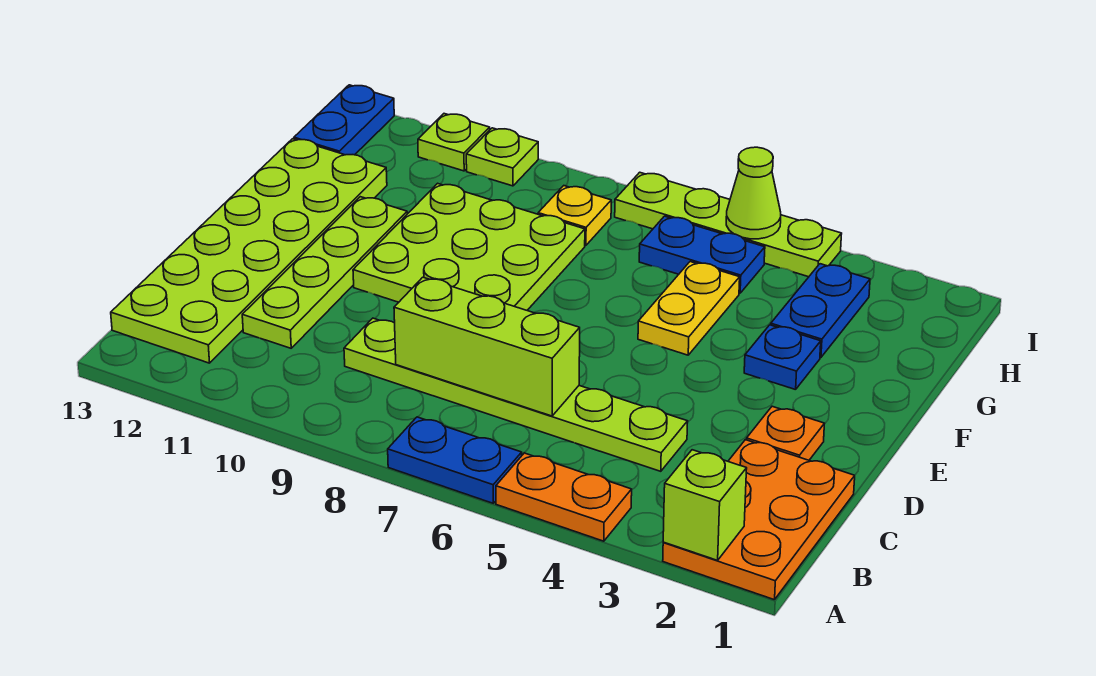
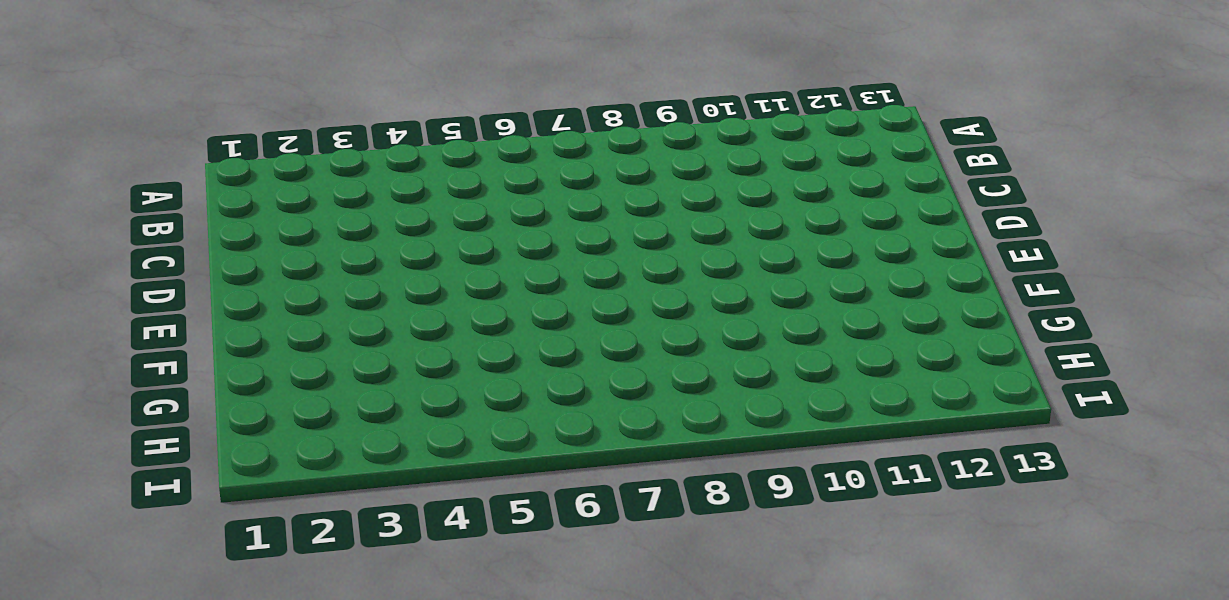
none -> orange plate A1:C2 level 1
none -> orange plate A4:A5 level 1
none -> blue plate A6:A7 level 1

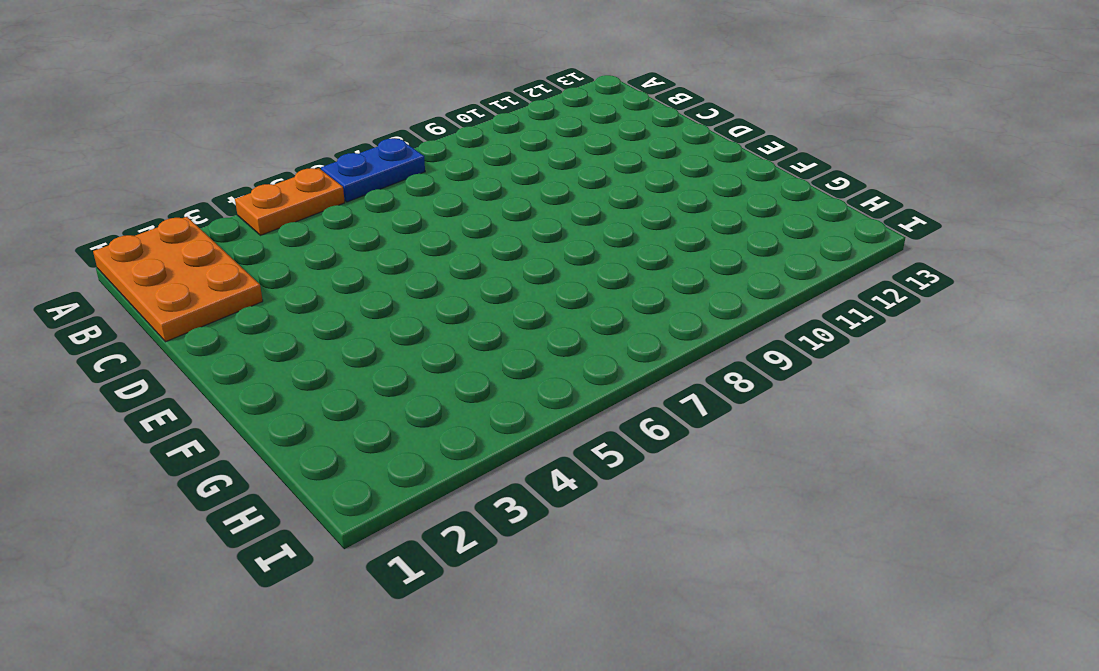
none -> lime plate B12:G13 level 1
none -> lime plate C4:C9 level 1
none -> lime plate C11:F11 level 1

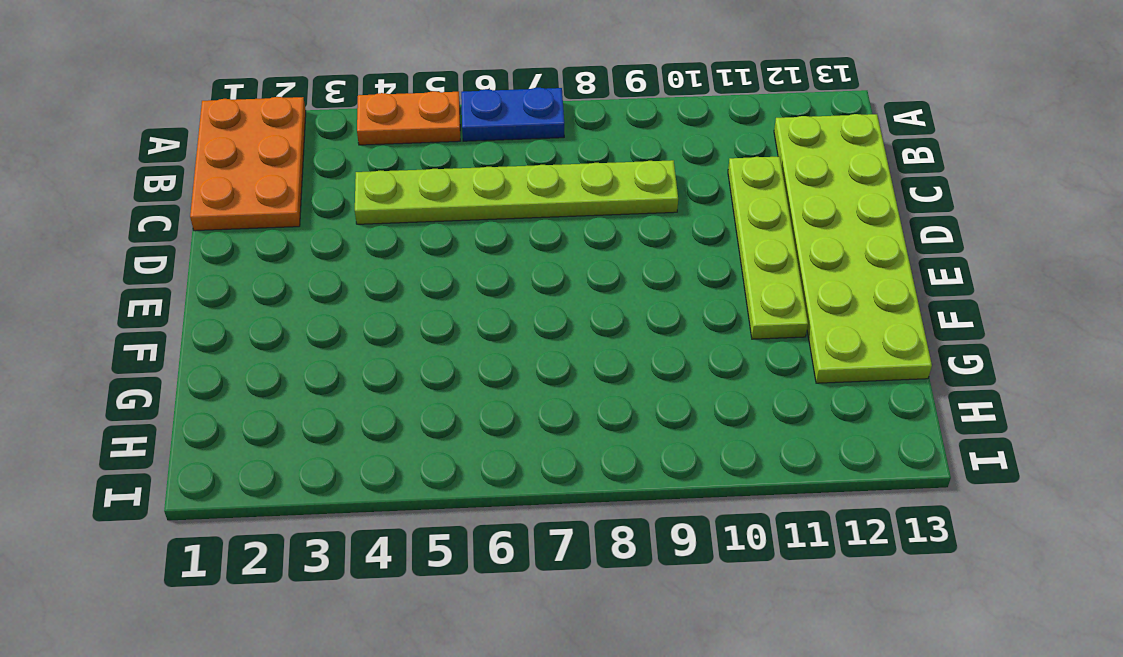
none -> orange plate D2 level 1
none -> lime plate E8:G10 level 1
none -> blue plate F3 level 1

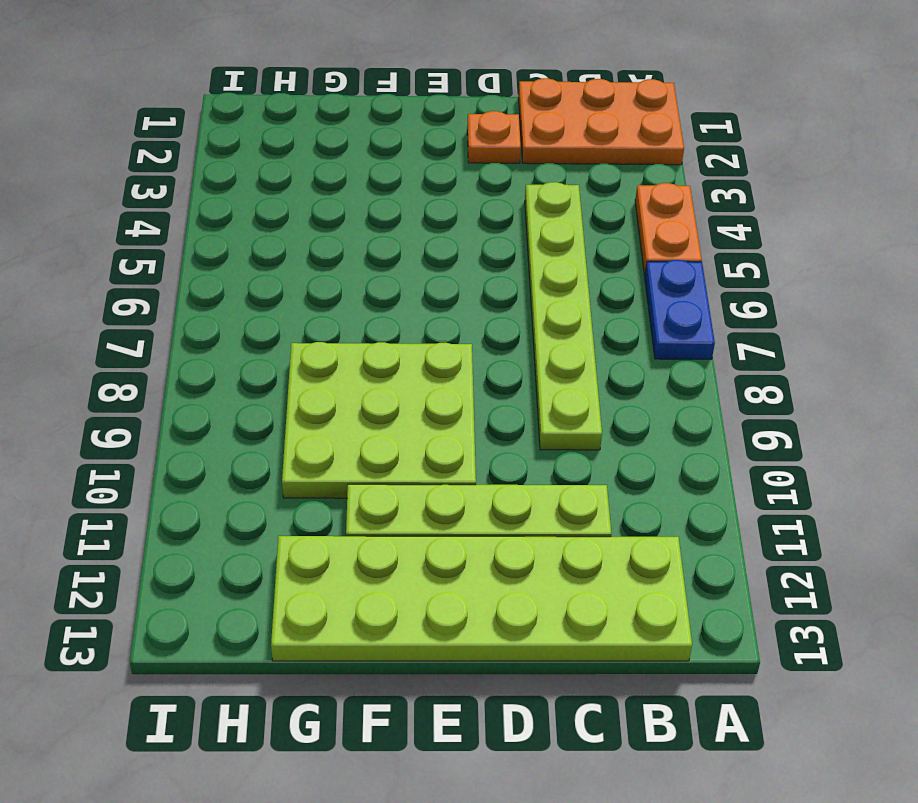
none -> blue plate F3 level 1
none -> yellow plate F5:G5 level 1
none -> blue plate G3:H3 level 1

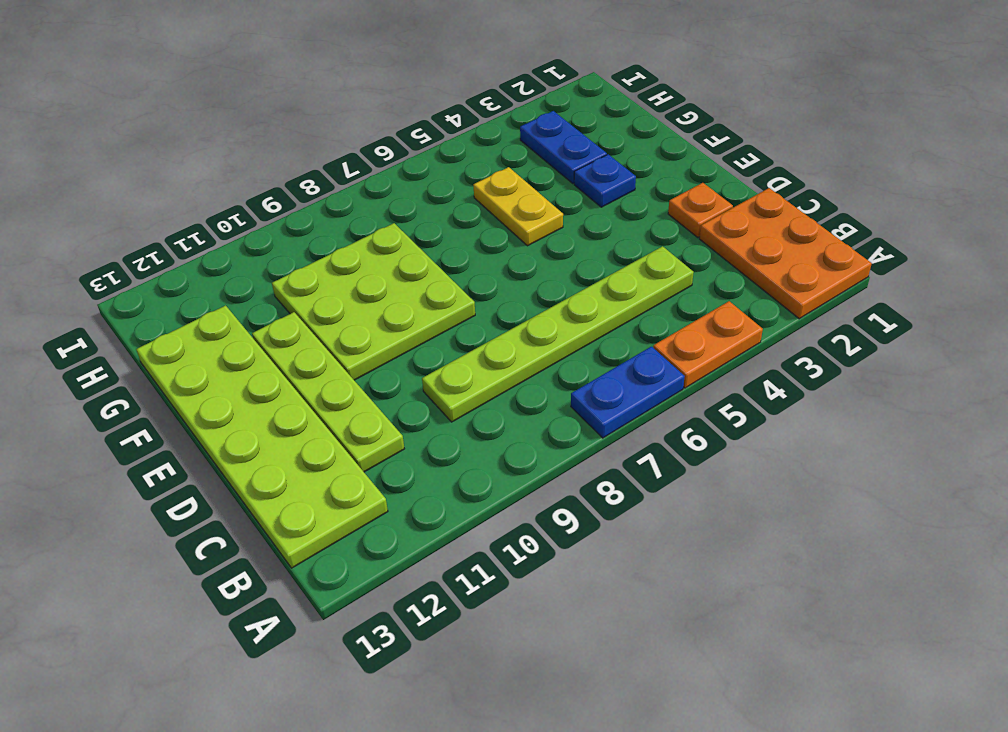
none -> blue plate H5:H6 level 1
none -> yellow plate H8 level 1
none -> blue plate H13:I13 level 1

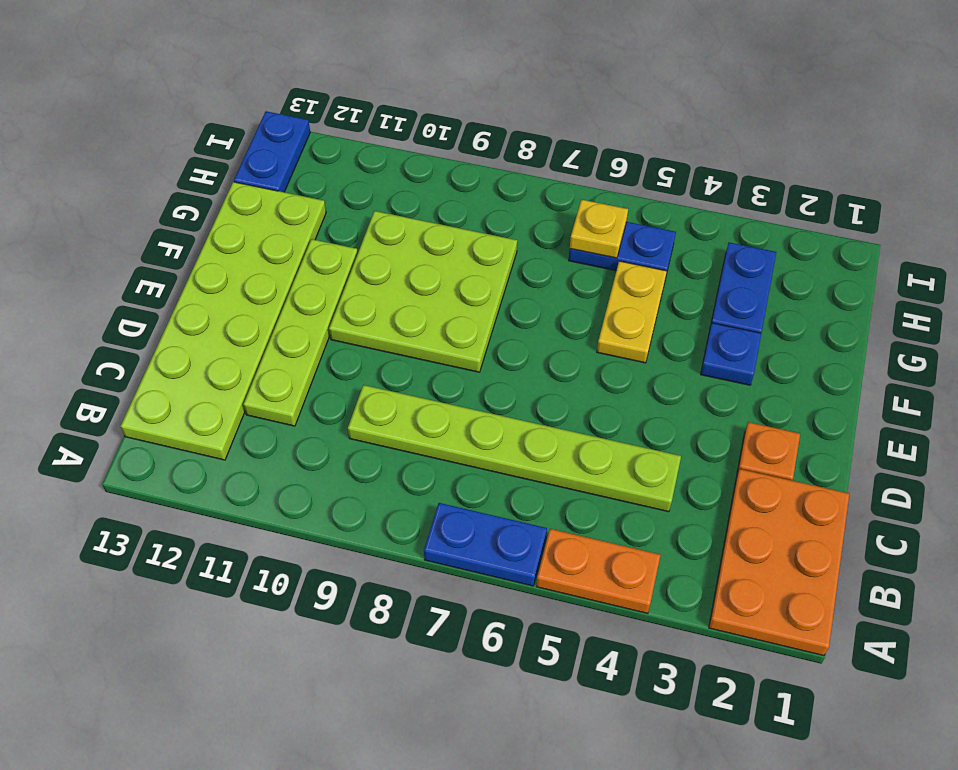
yellow plate H6 level 2 -> yellow plate H8 level 1
none -> lime plate I4:I7 level 1
none -> lime plate I10 level 1
none -> lime plate I11 level 1

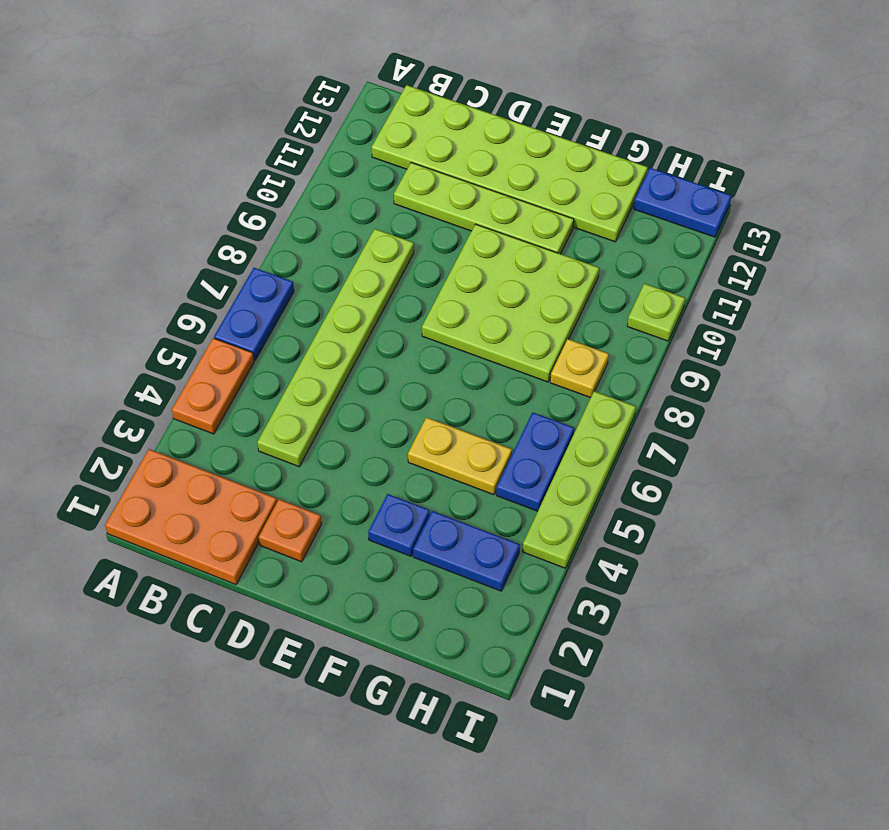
none -> lime plate I11 level 1
none -> lime brick A2 level 2
none -> lime brick C6:C8 level 2

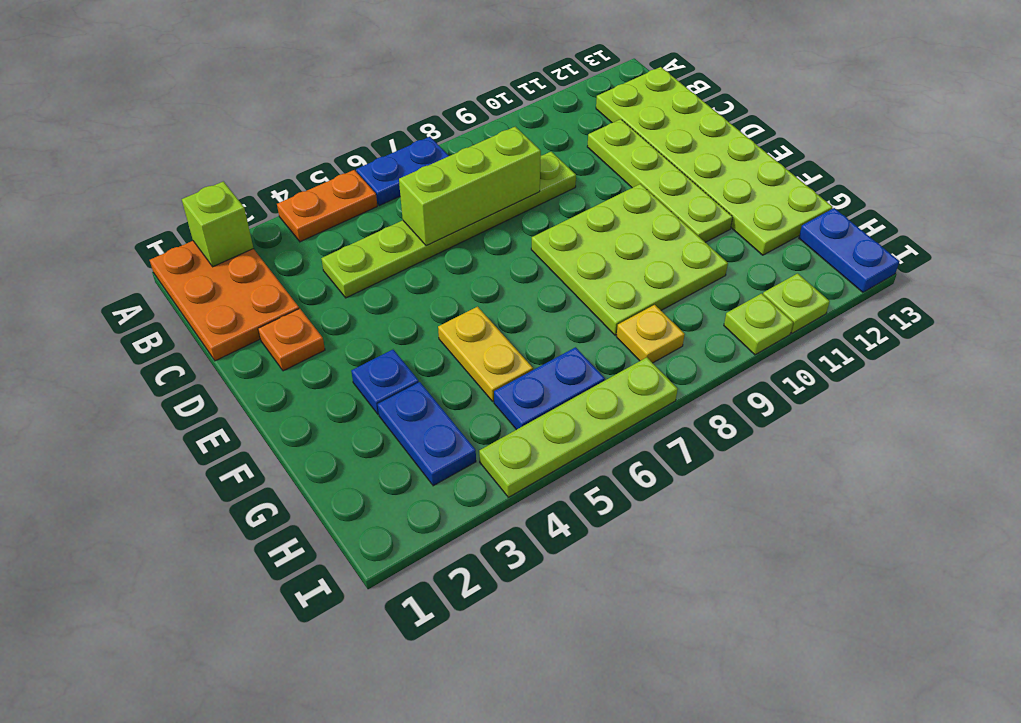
none -> lime cone I5 level 2

